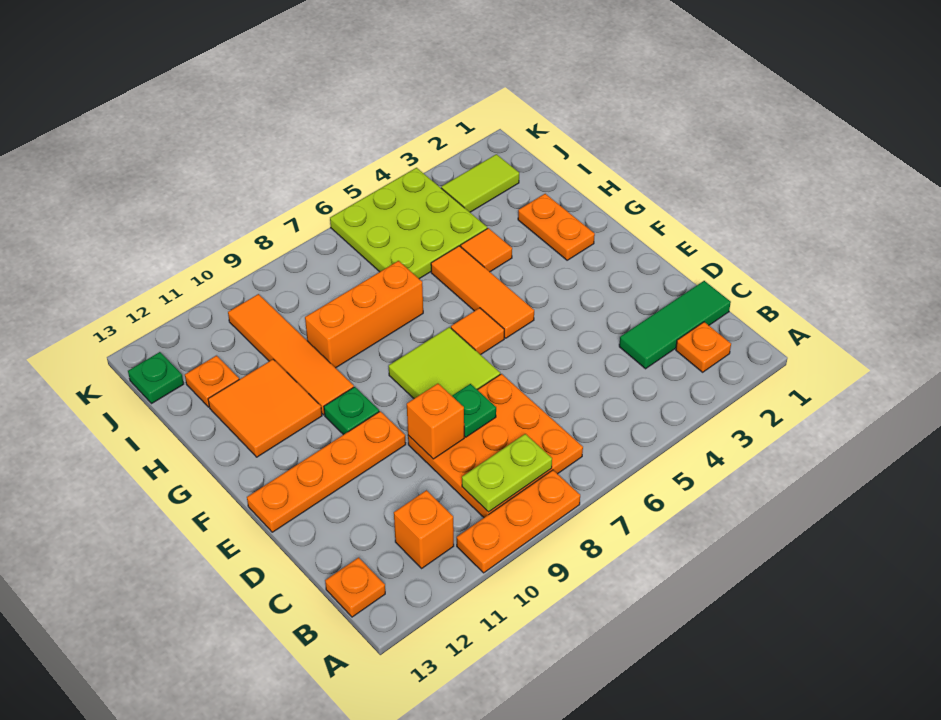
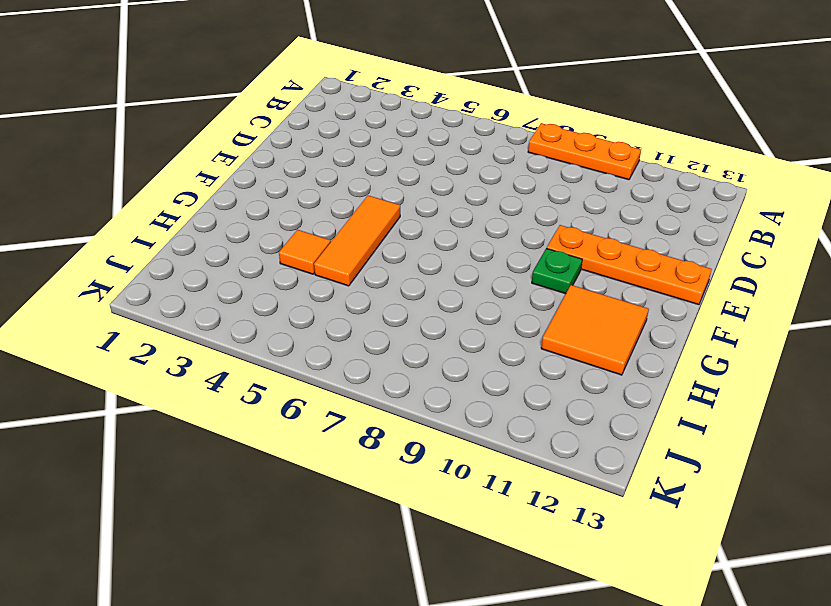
none -> orange plate B2 level 1
none -> orange plate B7:D9 level 1
none -> orange brick B11 level 1

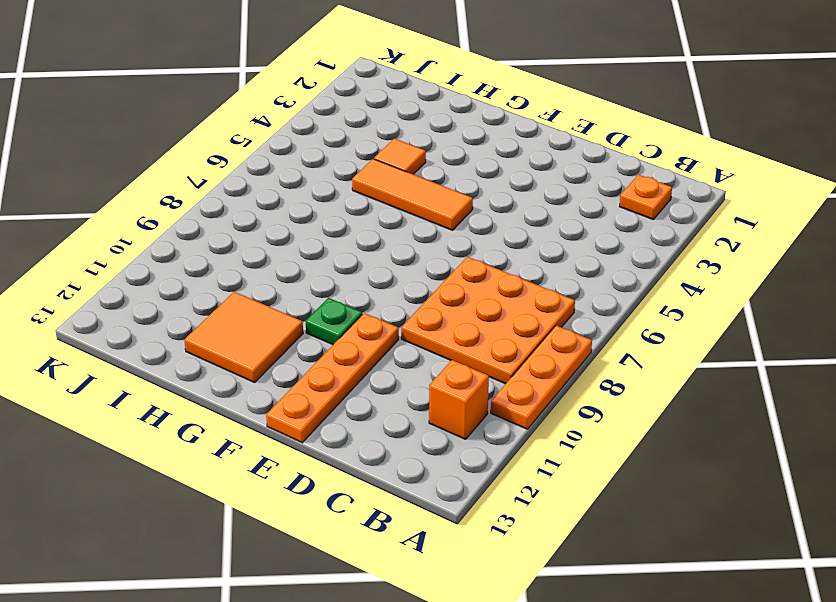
none -> orange plate B13 level 1
none -> green tile C1:C3 level 1
none -> lime tile E7:F8 level 1

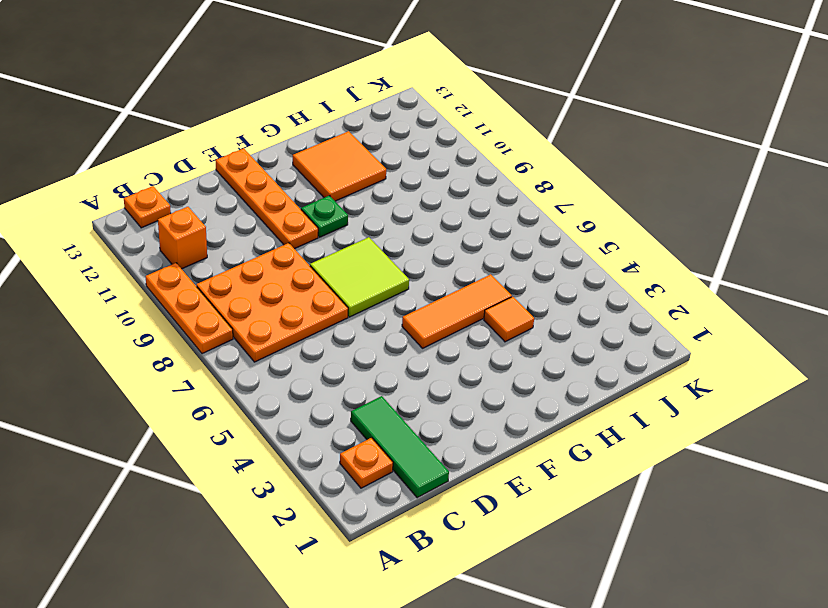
none -> orange tile F6 level 1
none -> orange plate G2:H2 level 1
none -> orange tile G10:J10 level 1

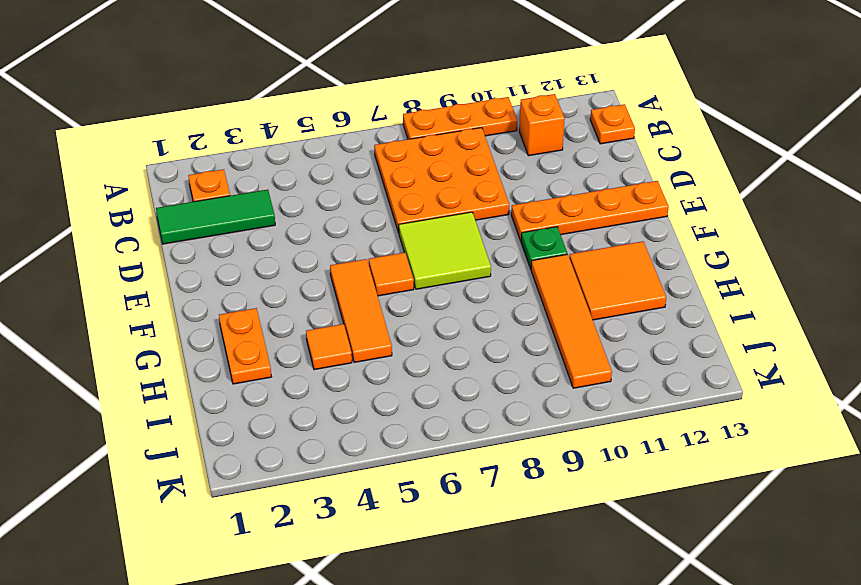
none -> orange brick H7:H9 level 1
none -> lime plate I4:K6 level 1
none -> orange plate I12 level 1

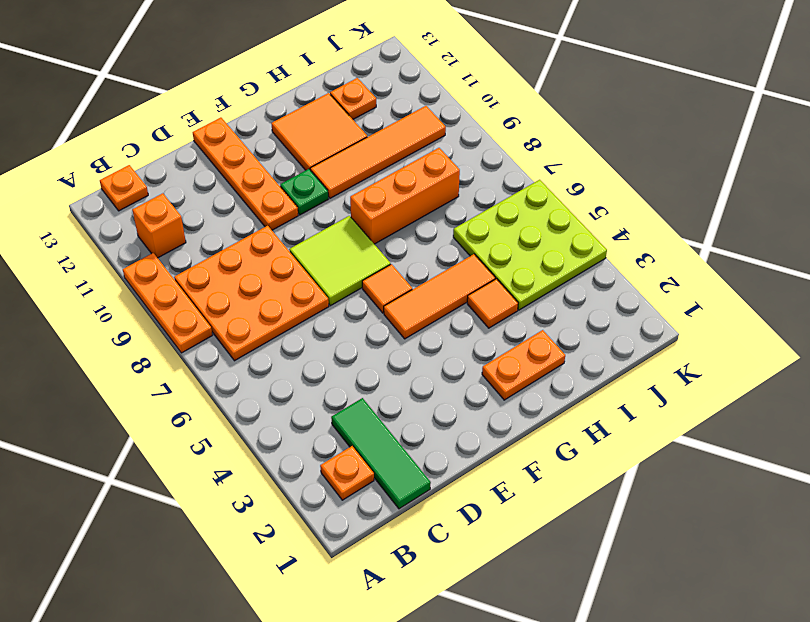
orange brick G8:I8 level 1 -> orange brick H7:H9 level 1
none -> lime tile J2:J3 level 1
none -> green plate J13 level 1
none -> lime plate B8:B9 level 2

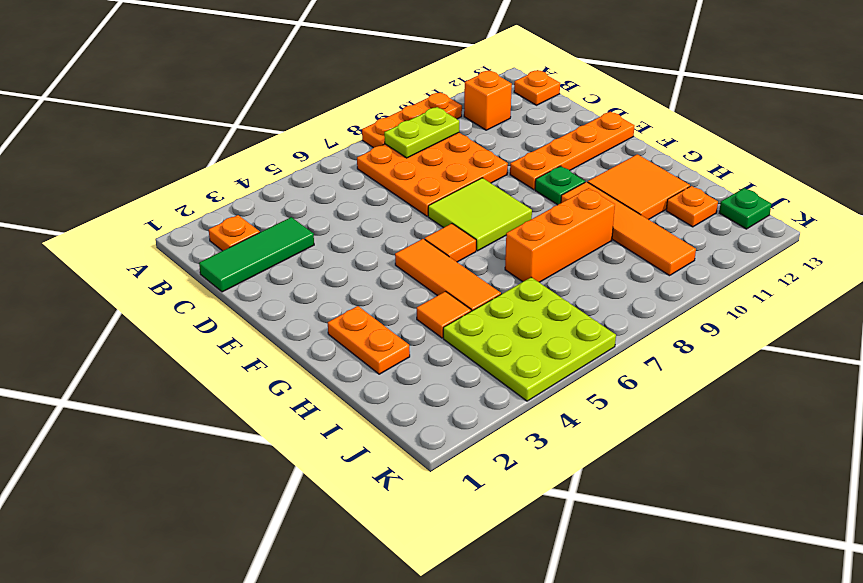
none -> lime tile J2:J3 level 1
none -> green plate D8 level 2
none -> orange brick D9 level 2

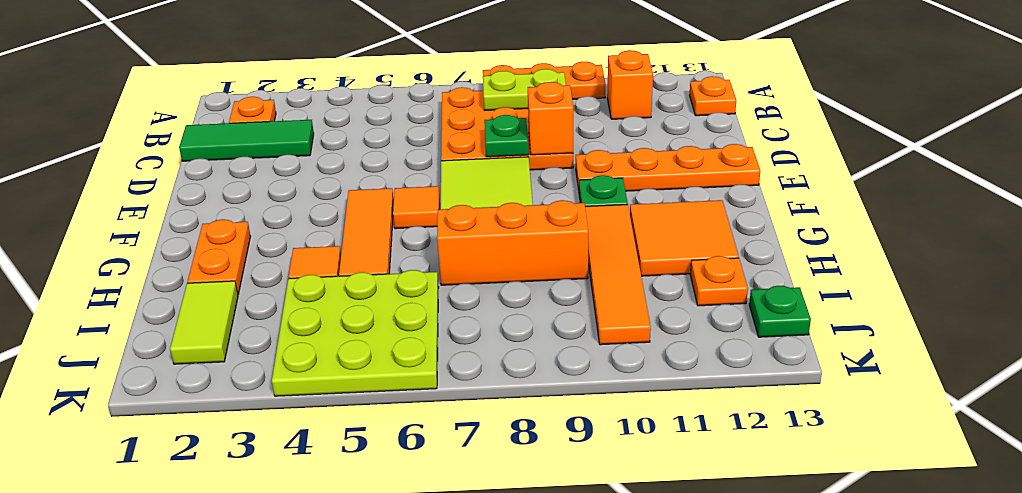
lime tile I2:J2 level 1 -> lime tile J2:J3 level 1

